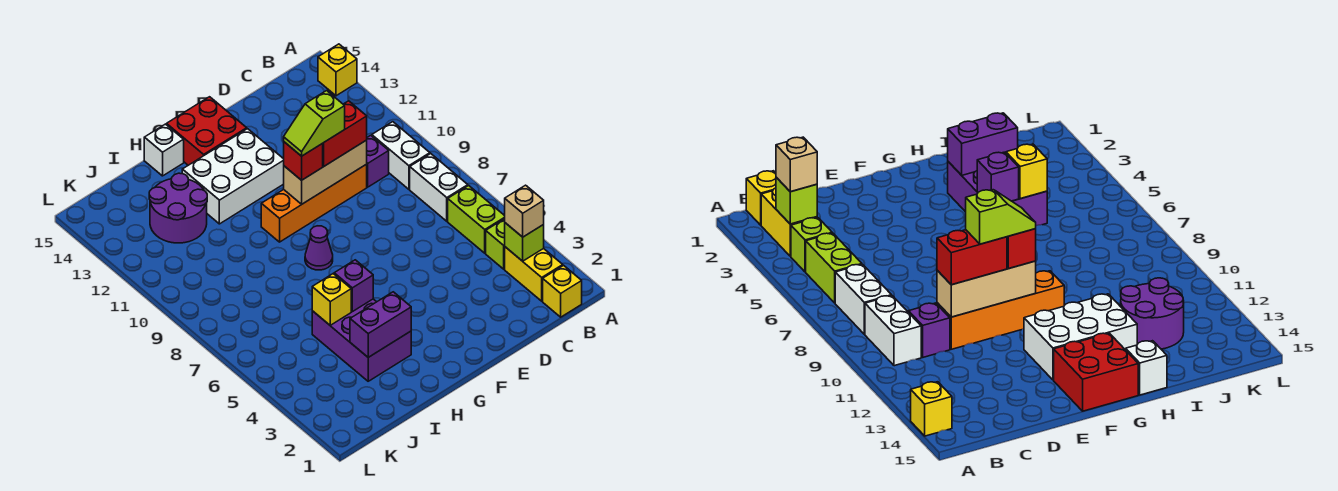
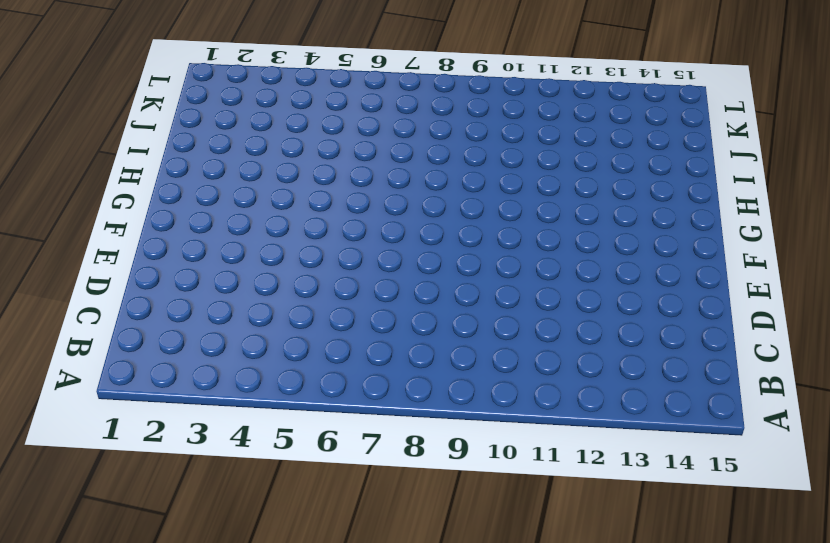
none -> yellow brick A14 level 1
none -> yellow brick B1 level 1
none -> yellow brick B2:B3 level 1

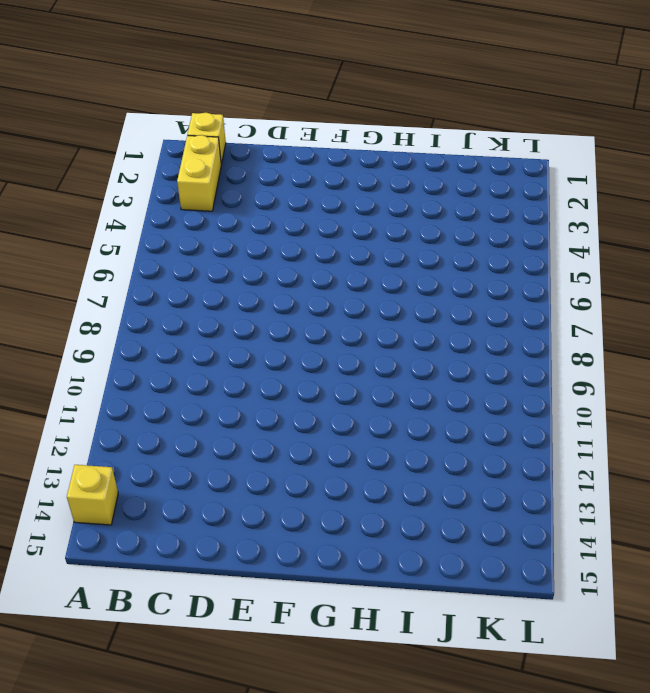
none -> lime brick B4 level 1
none -> lime brick B5:B6 level 1
none -> white brick B7:B8 level 1

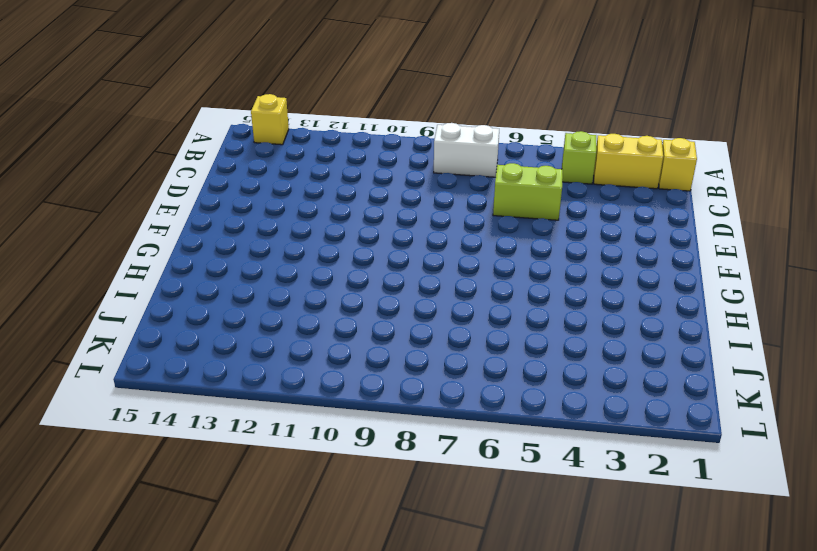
lime brick D5:D6 level 1 -> lime brick B5:B6 level 1
none -> white brick B9:B10 level 1
none -> purple brick C10 level 1
none -> orange brick D10:G10 level 1

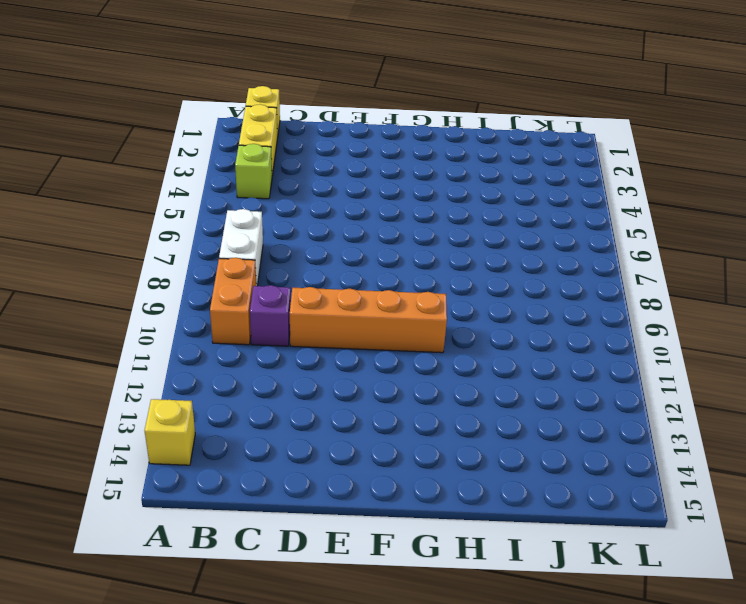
orange brick B9:B10 level 1 -> white brick B9:B10 level 1
none -> lime brick B5:B6 level 1
none -> white brick F12:H13 level 1
none -> red brick F14:G15 level 1

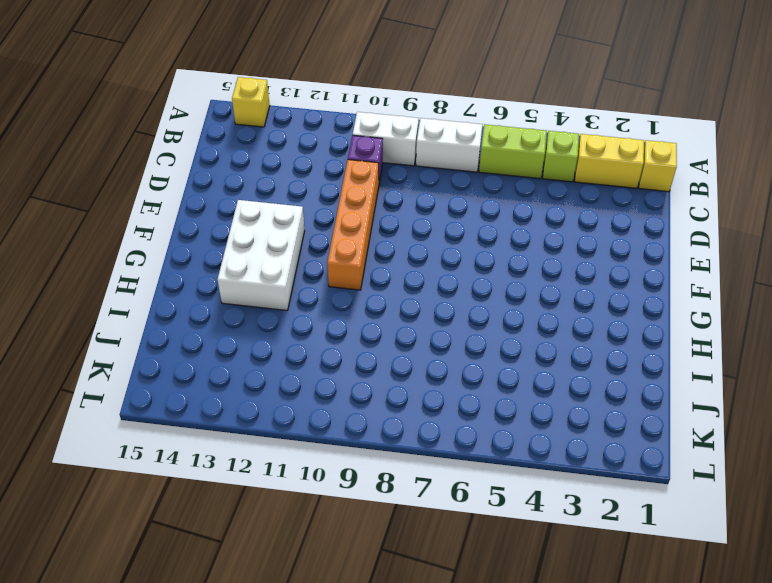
none -> red brick F14:G15 level 1
none -> purple cone G8 level 1
none -> purple brick H3:I5 level 1

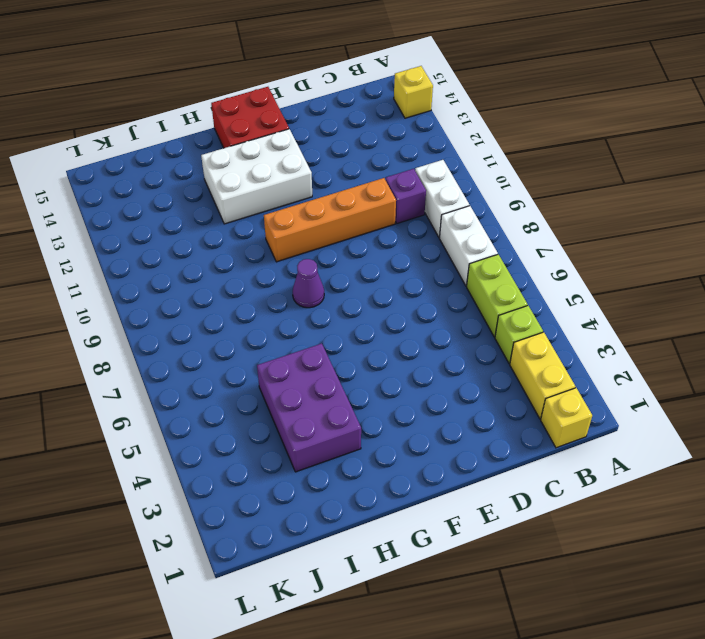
none -> white brick H15 level 1
none -> purple round brick I12:J13 level 1
none -> lime brick B3 level 2

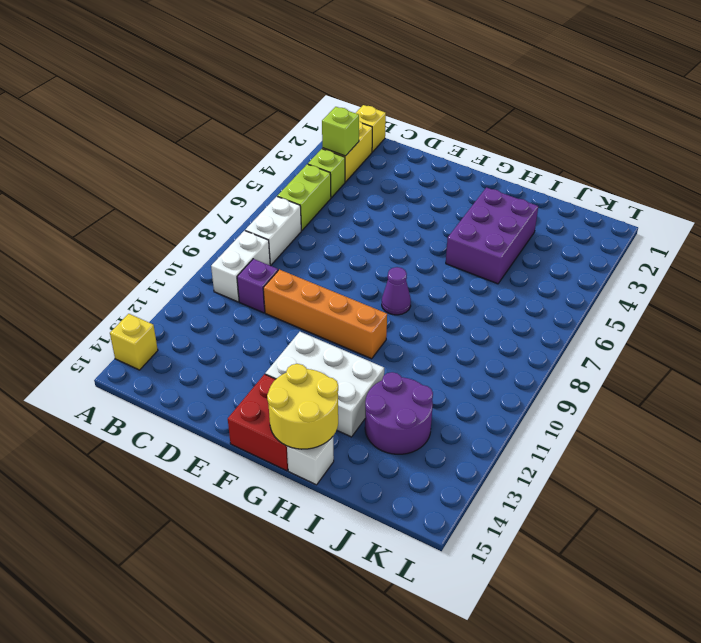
yellow round brick G14:H15 level 2 -> none
none -> tan brick D10:F10 level 2
none -> purple brick H3:I3 level 2
none -> purple brick H5 level 2

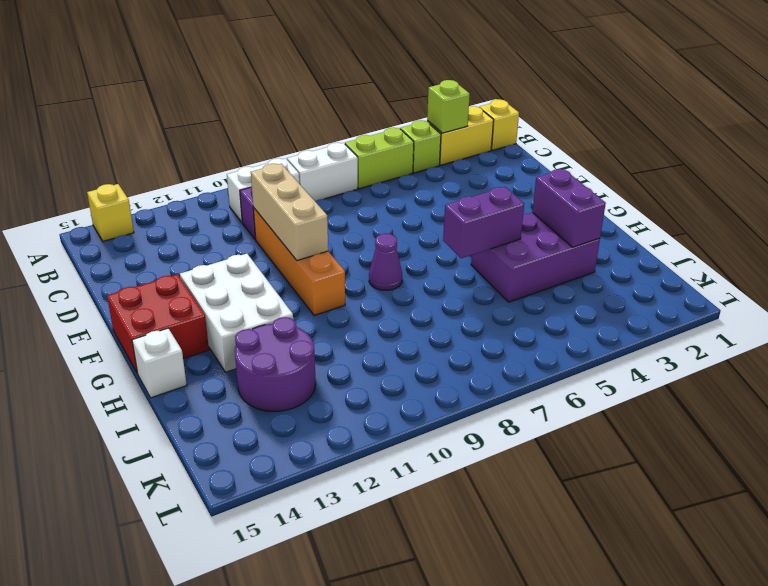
purple brick H5:H6 level 2 -> purple brick H5 level 2
none -> yellow brick I5 level 2
none -> tan brick B3 level 3
none -> red brick D10:E10 level 3

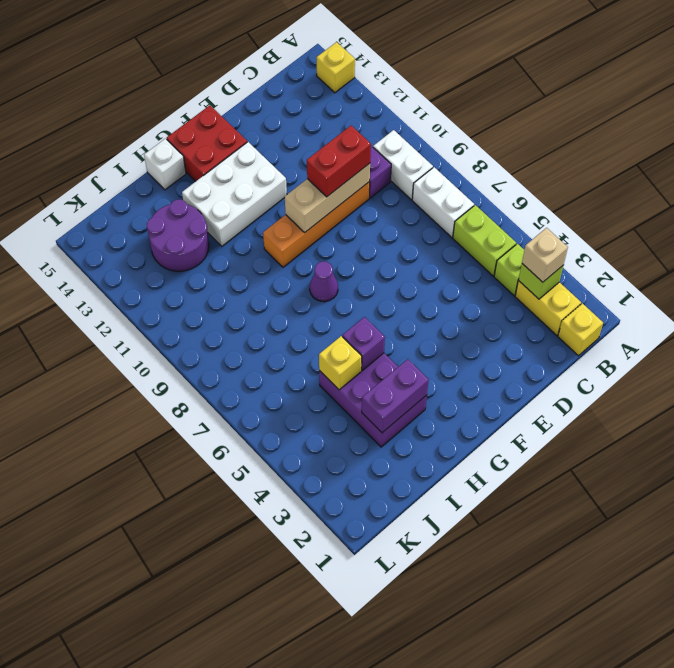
none -> red brick F10 level 3
none -> lime slope E10:F10 level 4 top E

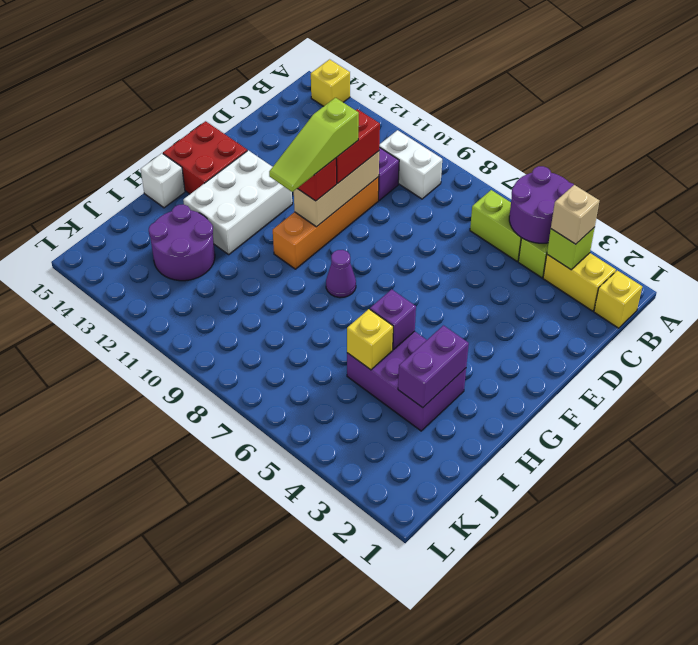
purple round brick A4:B5 level 2 -> none
lime slope E10:G10 level 4 top E -> lime slope E10:F10 level 4 top E
none -> white brick B7:B8 level 1

